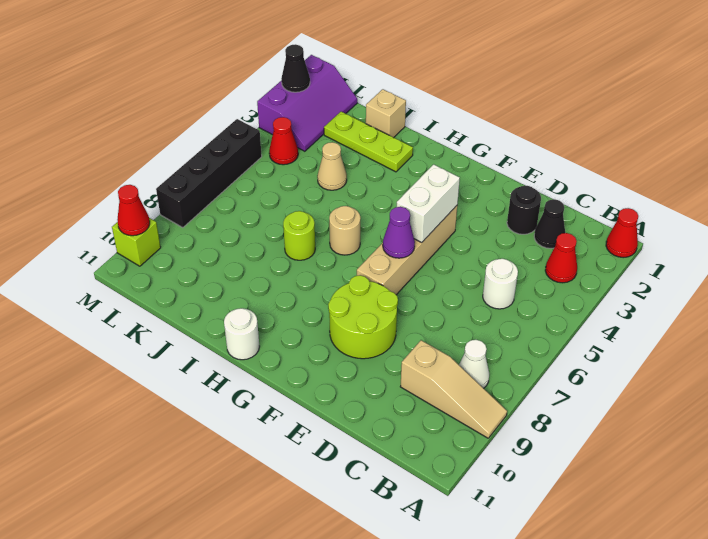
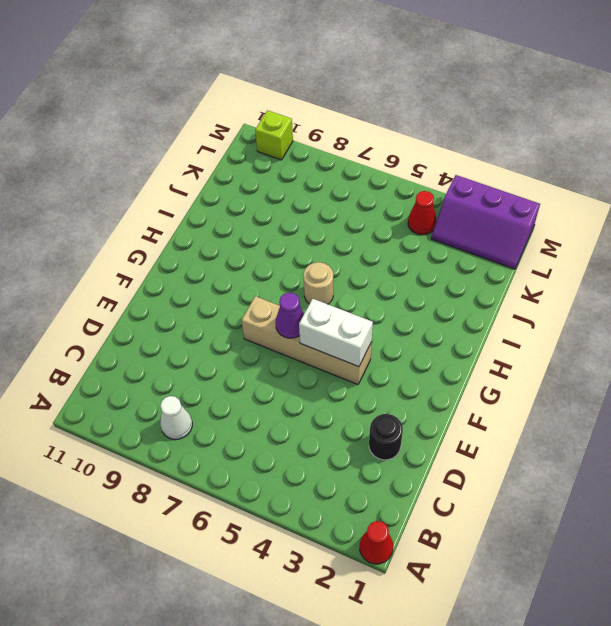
none -> tan slope A9:C9 level 1 top C
none -> red cone B3 level 1
none -> black cone C2 level 1

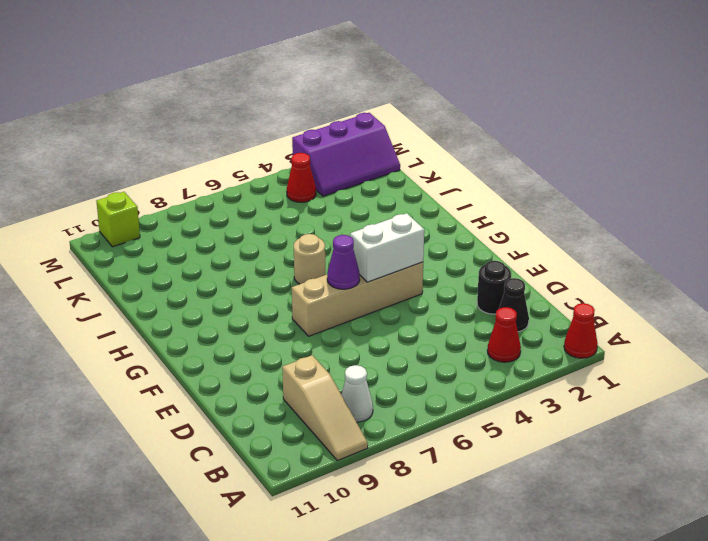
none -> white round brick C5 level 1
none -> lime round brick E8:F9 level 1
none -> white round brick H11 level 1

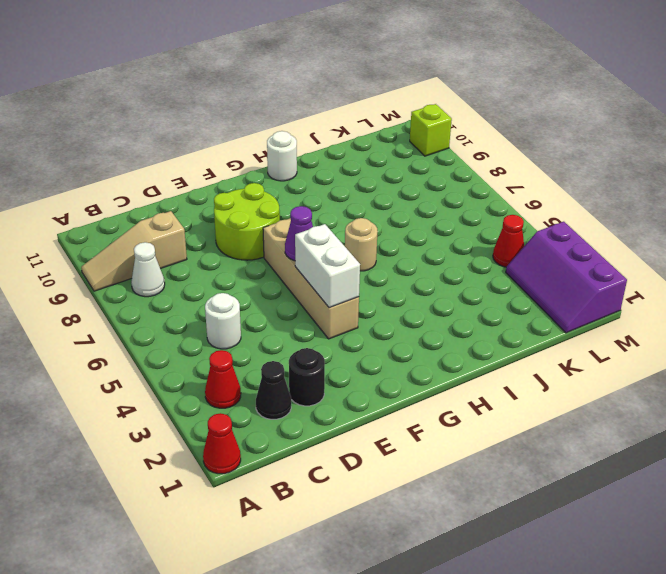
none -> lime plate I2:K2 level 1
none -> lime round brick I7 level 1
none -> tan brick J1 level 1

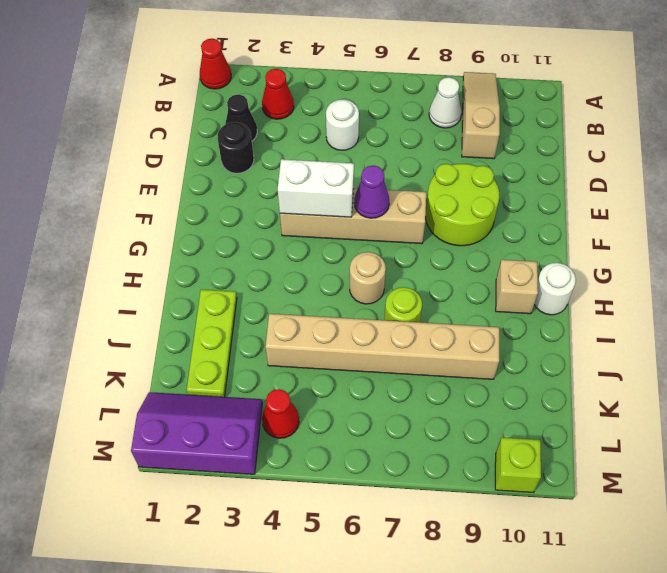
tan brick H10 level 1 -> tan brick J1 level 1
tan brick J4:J9 level 1 -> tan cone J4 level 1
none -> black brick M5:M8 level 1
none -> black cone M2 level 2
none -> red cone M10 level 2

